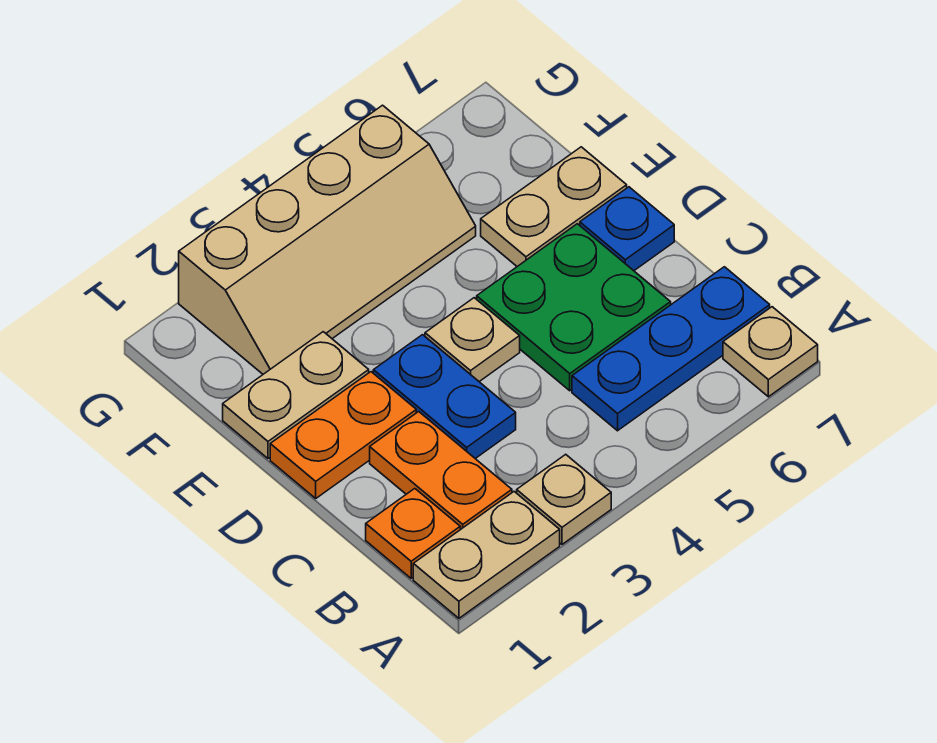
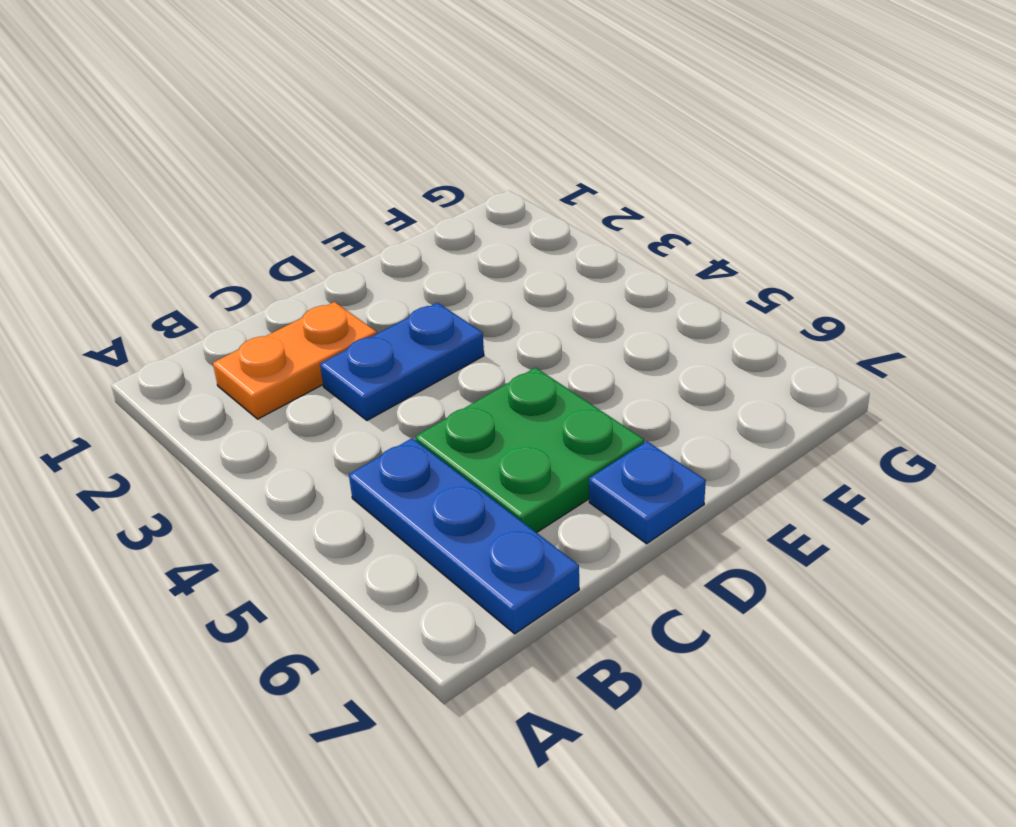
none -> tan plate A1:A2 level 1
none -> tan plate A3 level 1
none -> tan plate A7 level 1

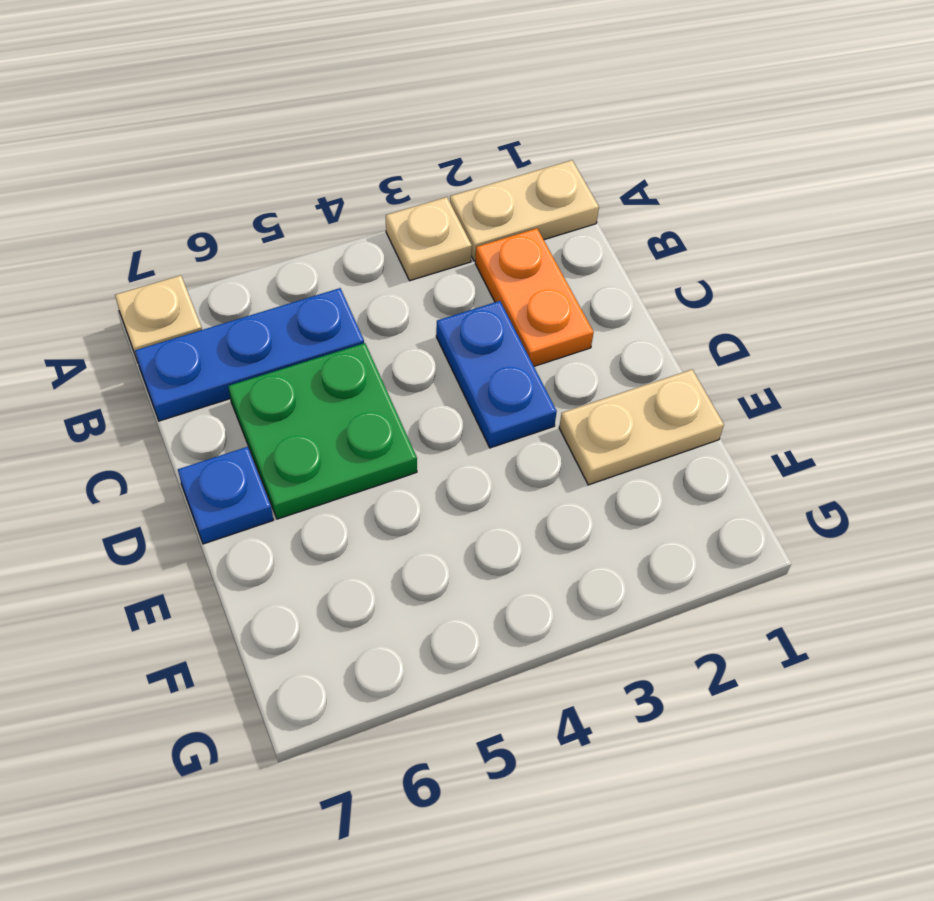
none -> orange plate B1 level 1
none -> orange plate D1:D2 level 1
none -> tan plate D4 level 1

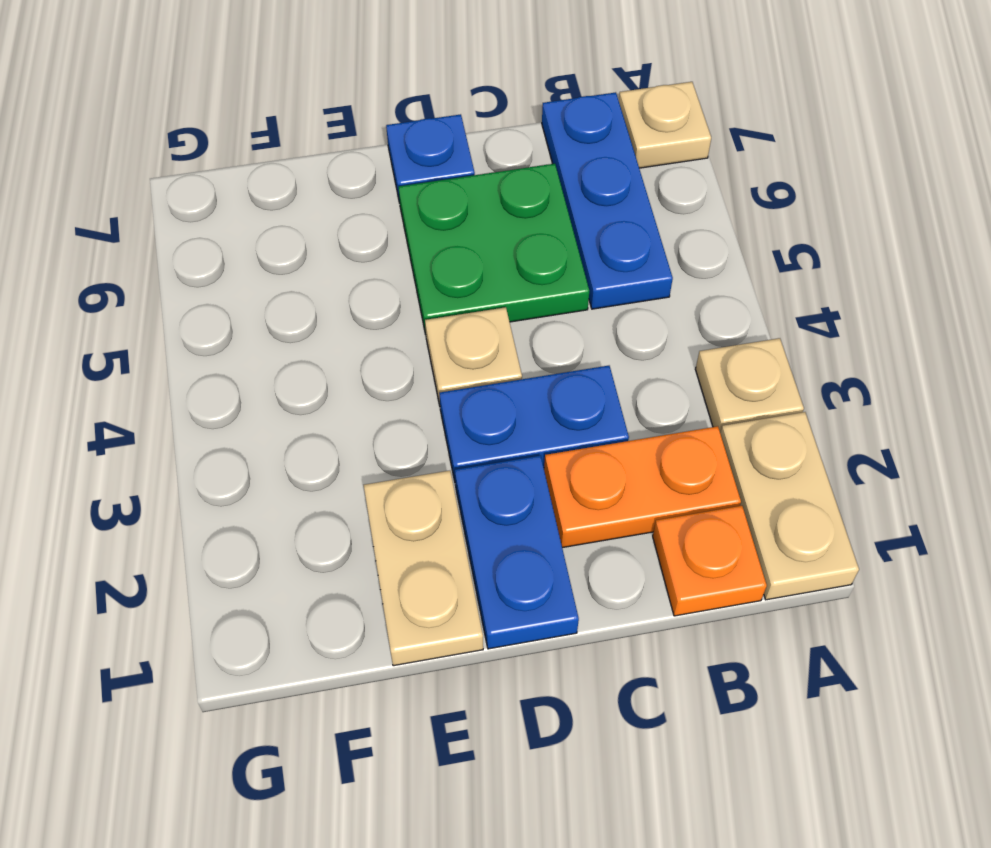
blue plate D1:D2 level 1 -> orange plate D1:D2 level 1
none -> tan plate E6:E7 level 1
none -> tan slope F2:G5 level 1 top G

